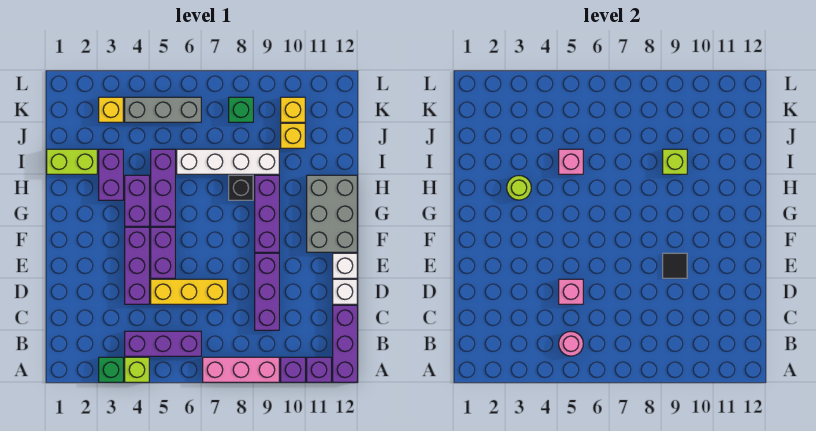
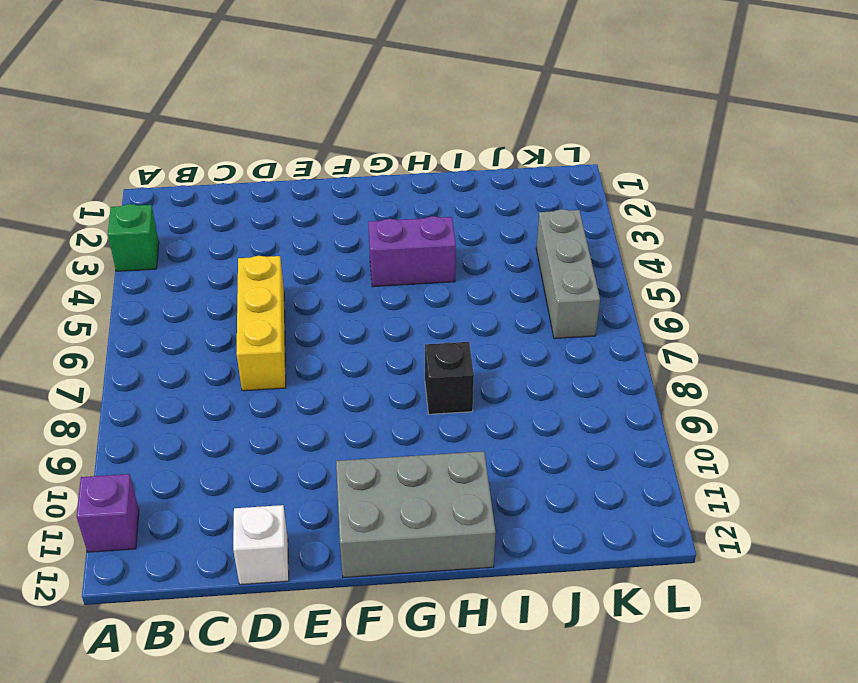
none -> lime brick A4 level 1
none -> pink brick A7:A9 level 1
none -> purple brick A10 level 1
none -> purple brick A12:C12 level 1

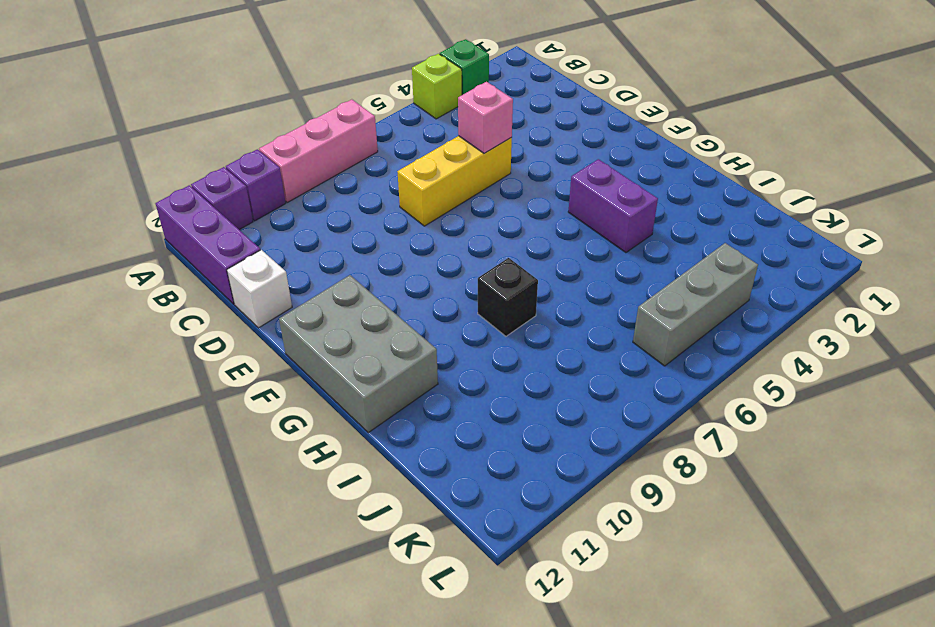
none -> purple brick B4:B6 level 1
none -> purple brick C9:E9 level 1
none -> purple brick D4:F4 level 1
none -> purple brick E5:F5 level 1

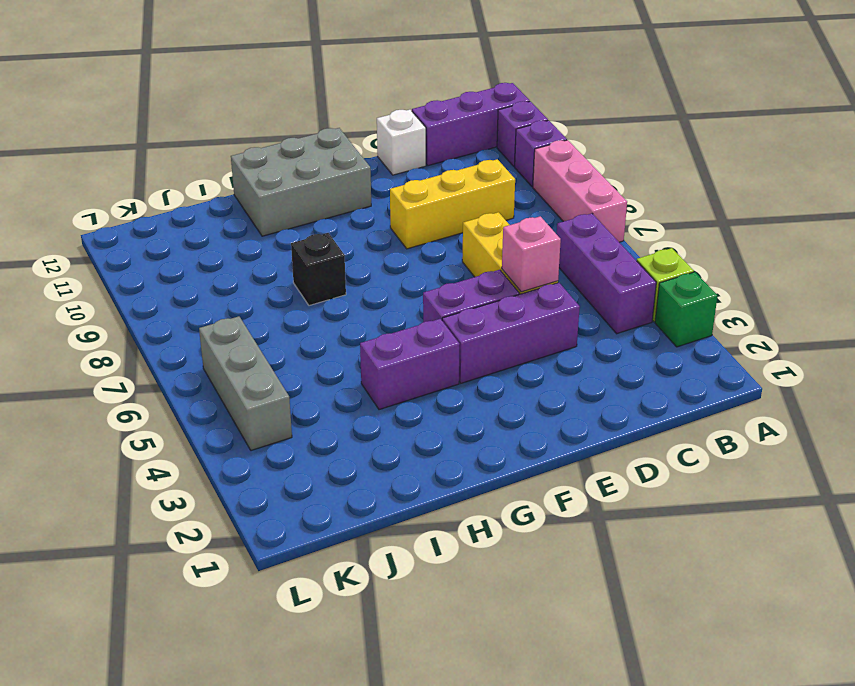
yellow brick C9:E9 level 1 -> purple brick C9:E9 level 1
none -> white brick E12 level 1
none -> purple brick F9:H9 level 1
none -> purple brick G5:I5 level 1
none -> purple brick H3:I3 level 1

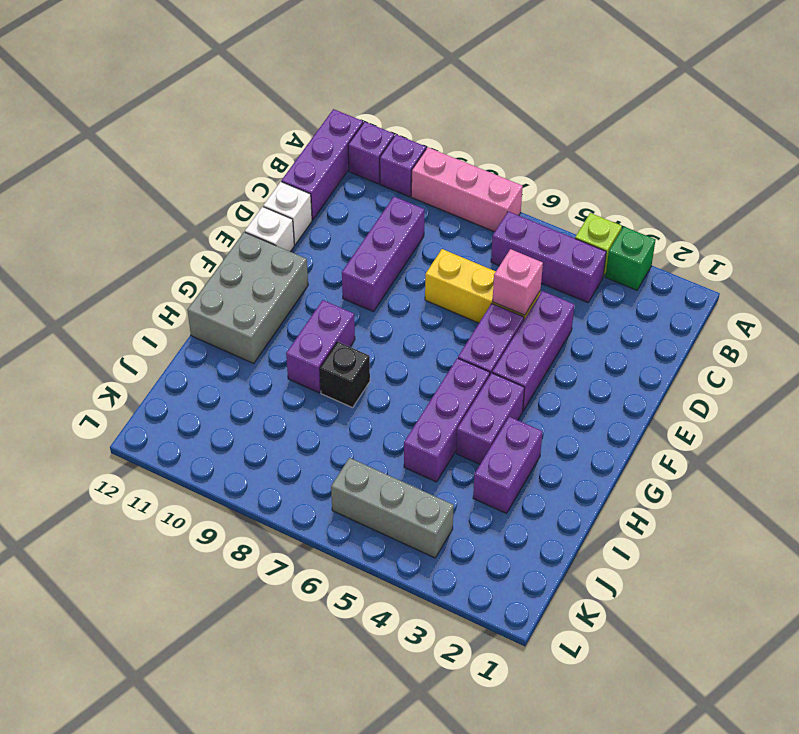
purple brick G9:H9 level 1 -> purple brick F9:H9 level 1
none -> lime brick I1:I2 level 1
none -> white brick I6:I9 level 1
none -> yellow brick J10 level 1
none -> yellow brick K3 level 1

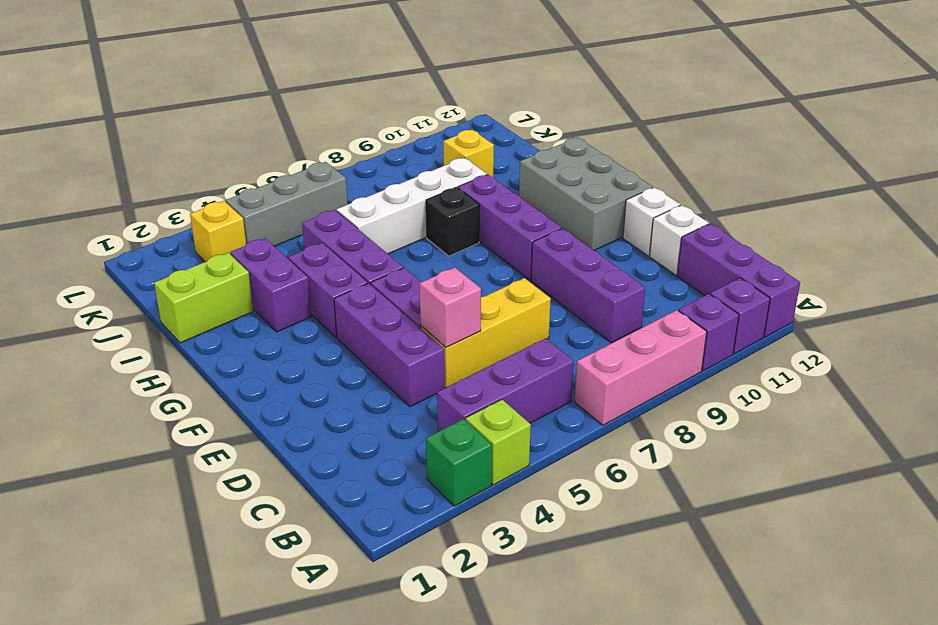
none -> green brick K8 level 1
none -> yellow brick K10 level 1
none -> pink round brick B5 level 2
none -> black tile E9 level 2

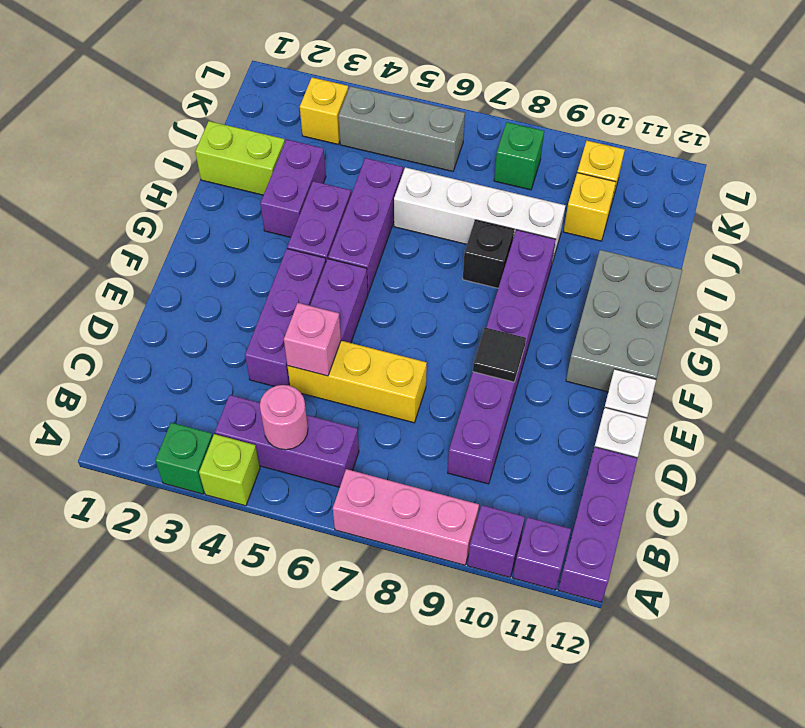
none -> lime round brick H3 level 2
none -> pink brick I5 level 2
none -> lime brick I9 level 2

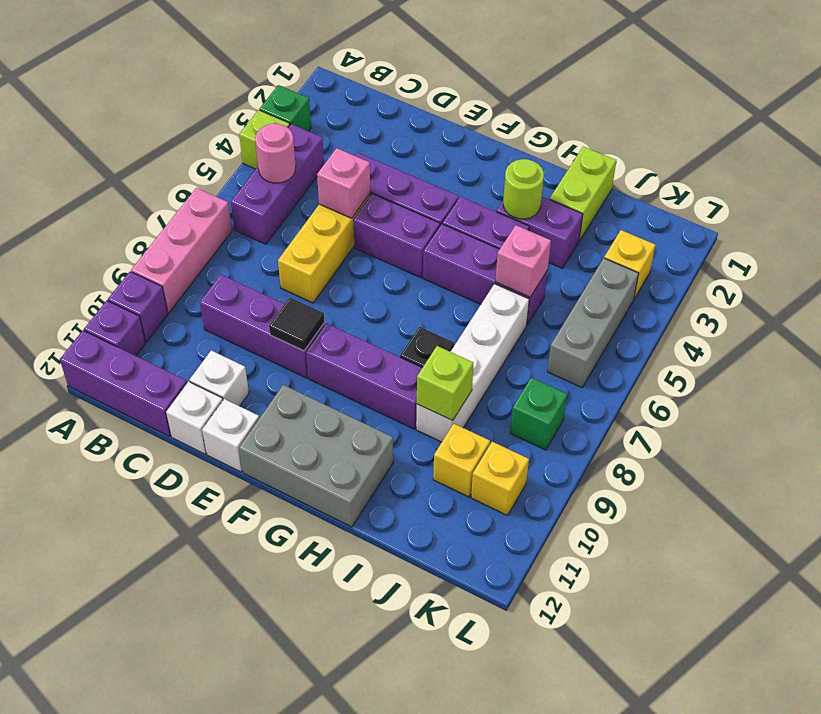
white brick D11 level 1 -> none

